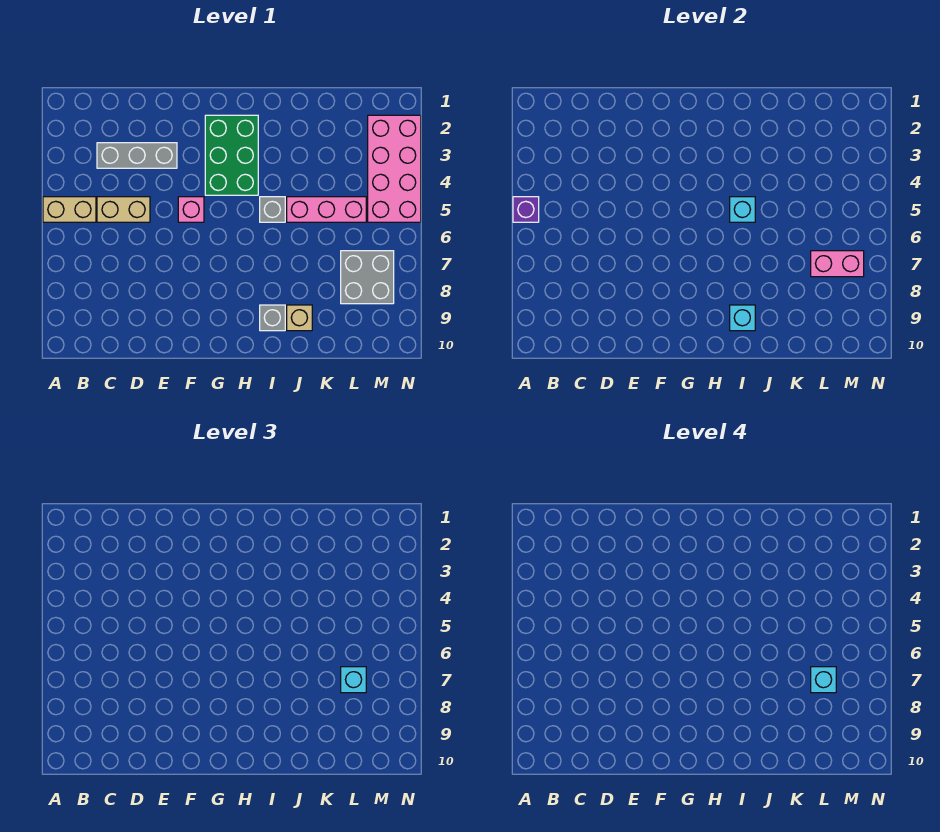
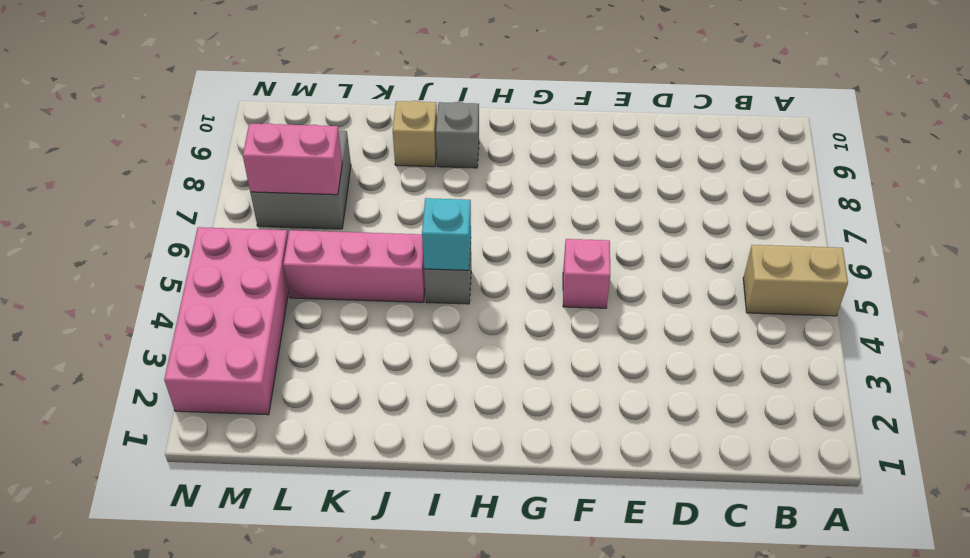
none -> grey brick C3:E3 level 1
none -> tan brick C5:D5 level 1
none -> green brick G2:H4 level 1

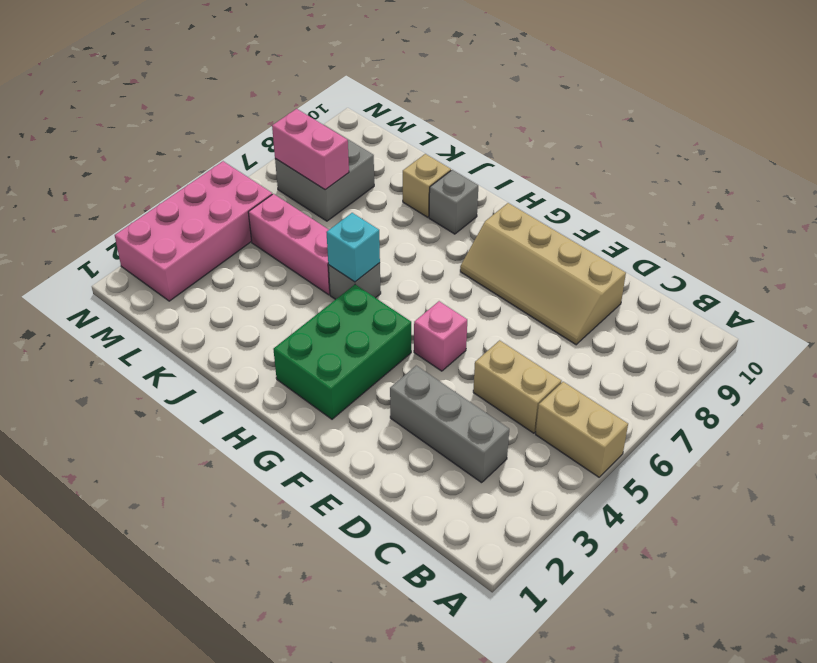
tan slope D8:G9 level 1 top 9 -> none
none -> purple brick A5 level 2
none -> cyan brick I9 level 2
none -> cyan brick L7 level 3

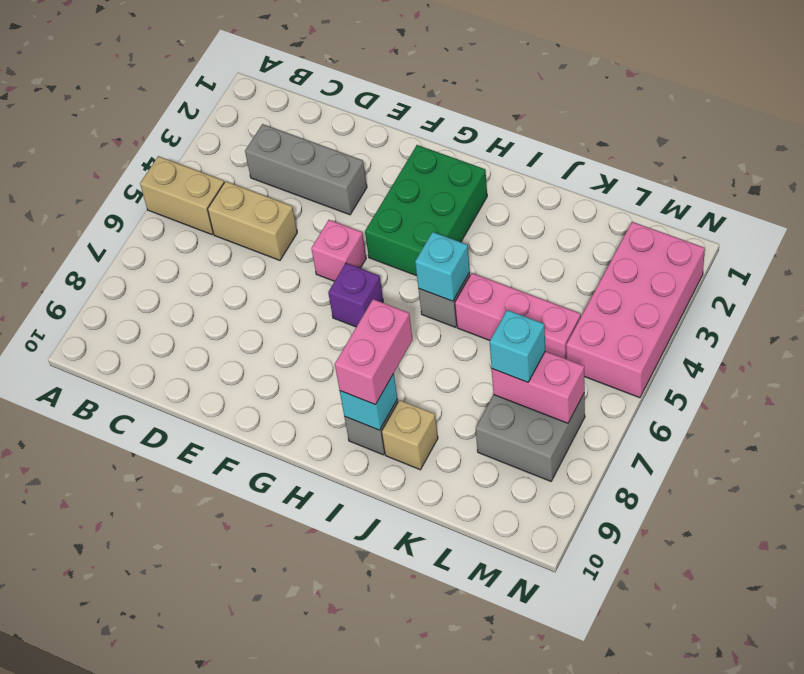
purple brick G6 level 1 -> purple brick A5 level 2
pink brick I8:I9 level 3 -> none
none -> cyan brick L7 level 4

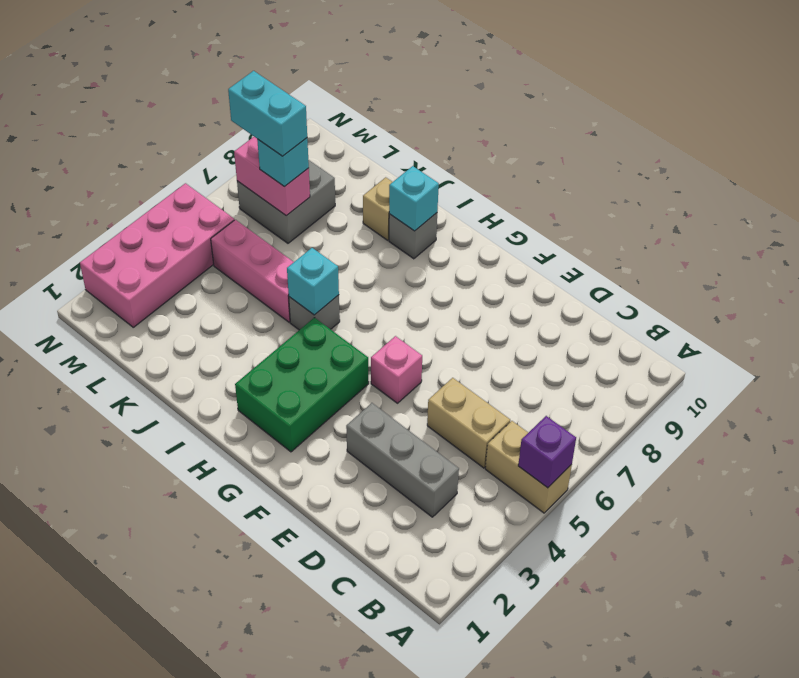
cyan brick L7:M7 level 4 -> cyan brick L7 level 4

